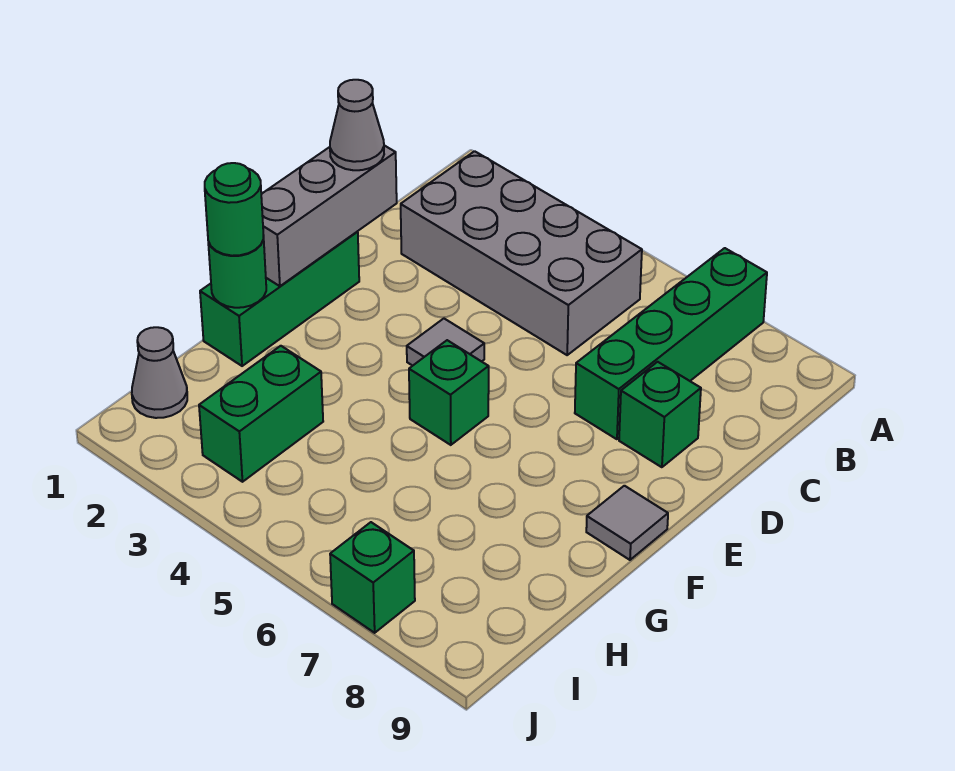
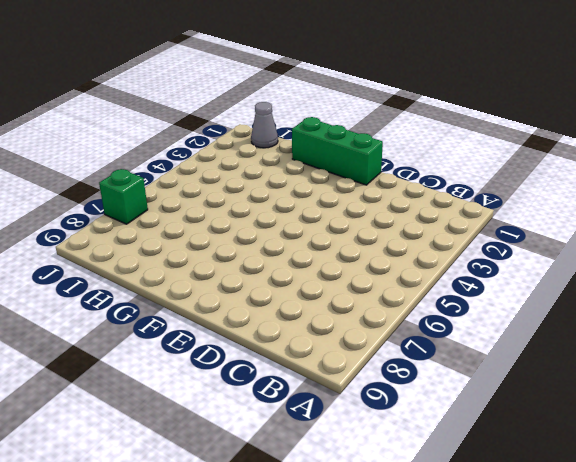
none -> green brick A7:D7 level 1
none -> grey brick B2:C5 level 1
none -> green brick D8 level 1

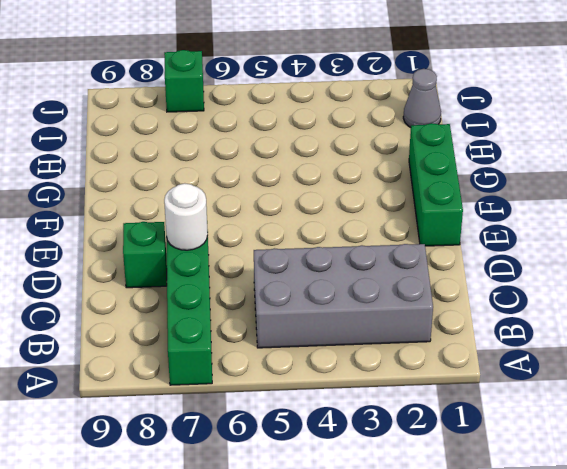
white round brick D7 level 2 -> none
none -> grey tile E4 level 1
none -> green brick F5 level 1
none -> grey tile F9 level 1

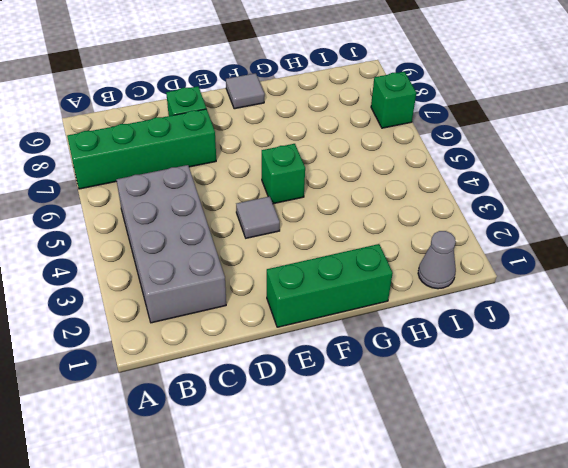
none -> green brick H3:I3 level 1
none -> grey brick D1:F1 level 2
none -> green round brick G1 level 2

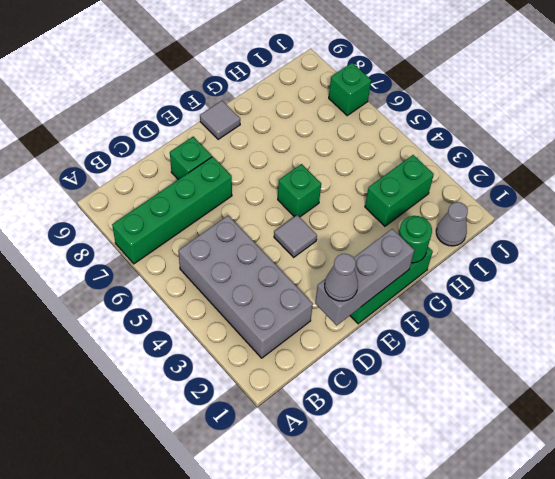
none -> green round brick G1 level 3

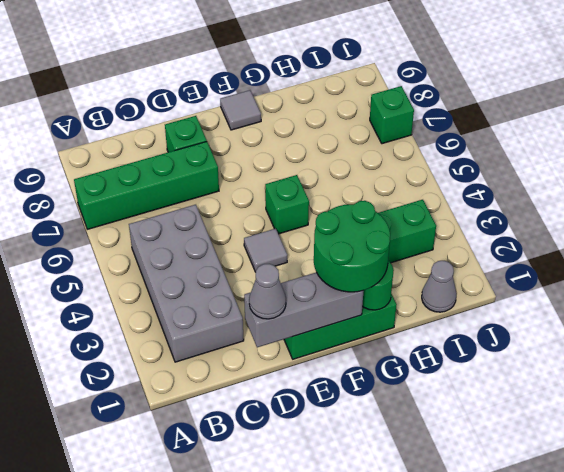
green round brick F1:G2 level 3 -> green round brick G1 level 3

